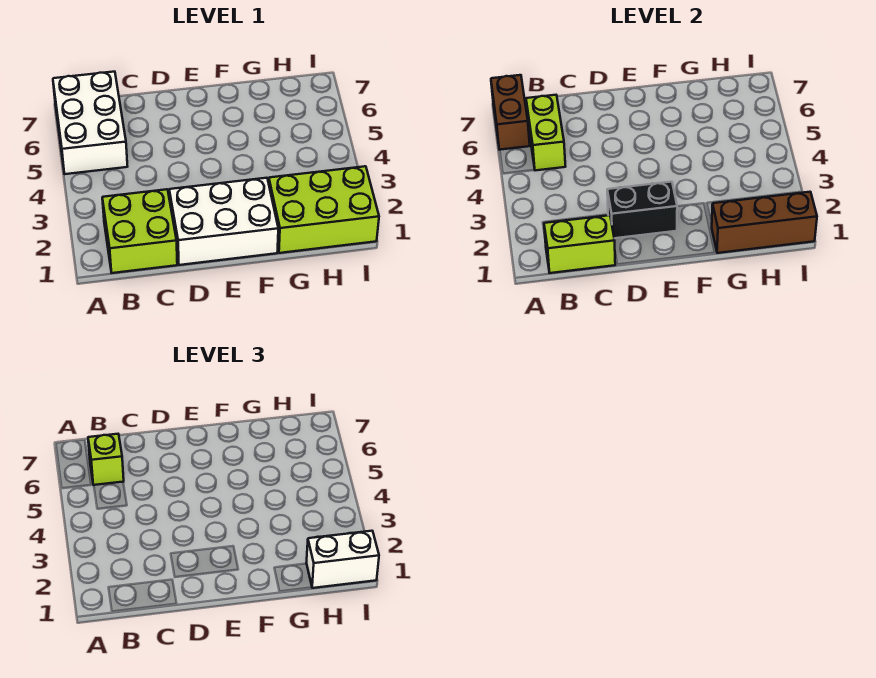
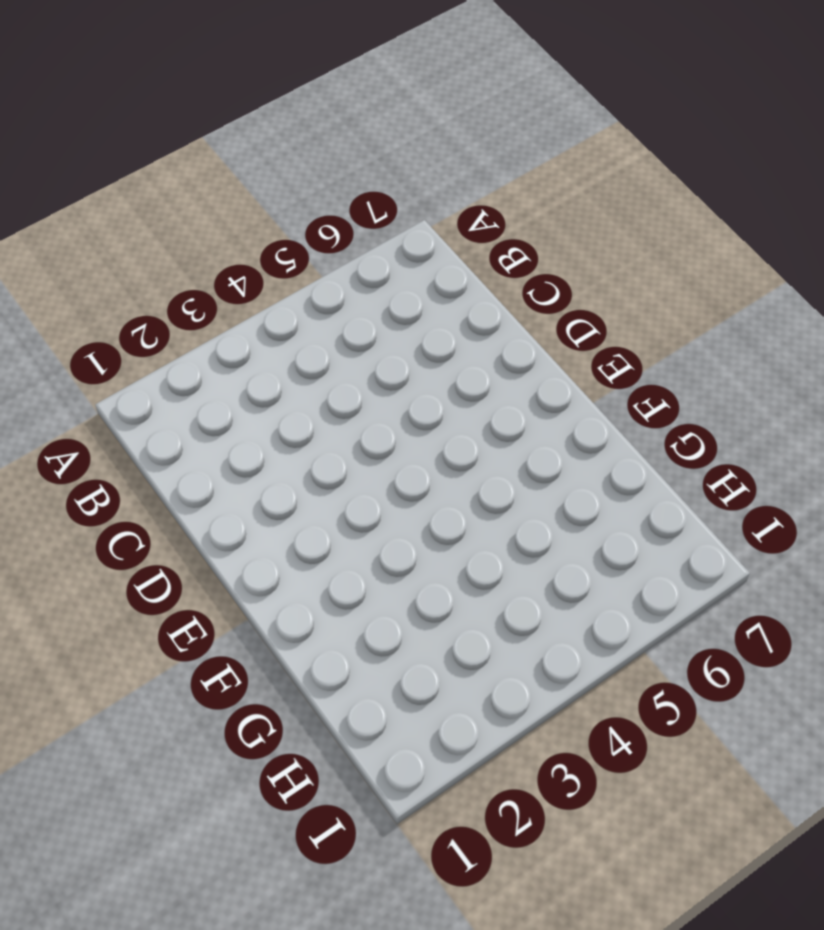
none -> white brick A5:B7 level 1
none -> lime brick B1:C2 level 1

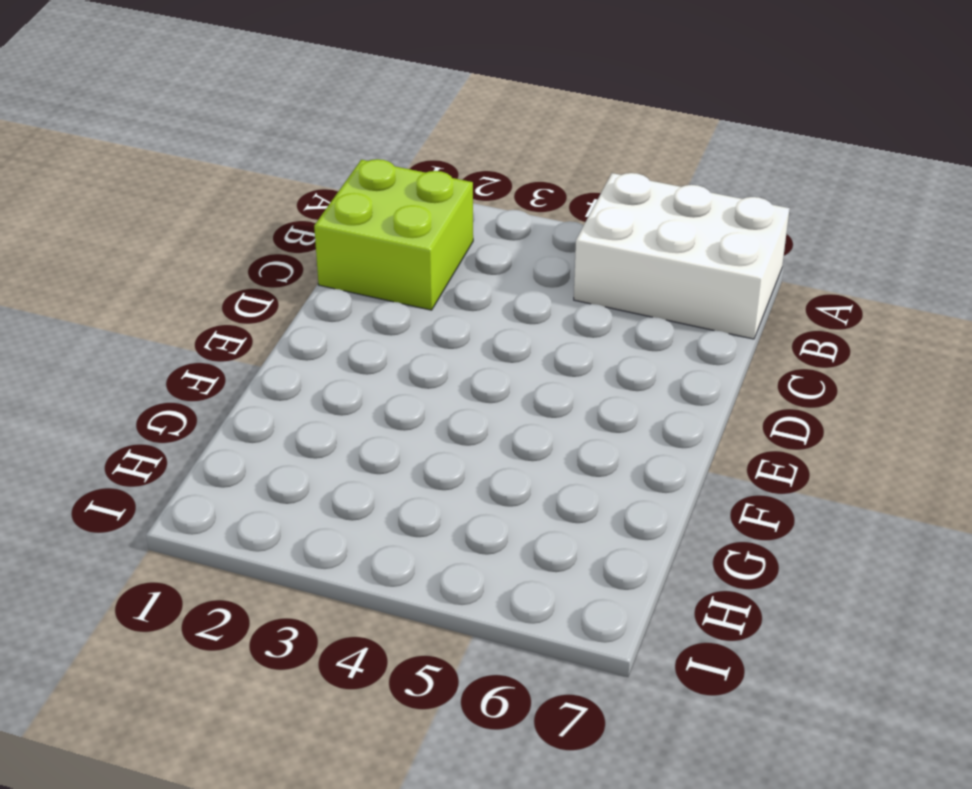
none -> white brick D1:F2 level 1
none -> lime brick G1:I2 level 1

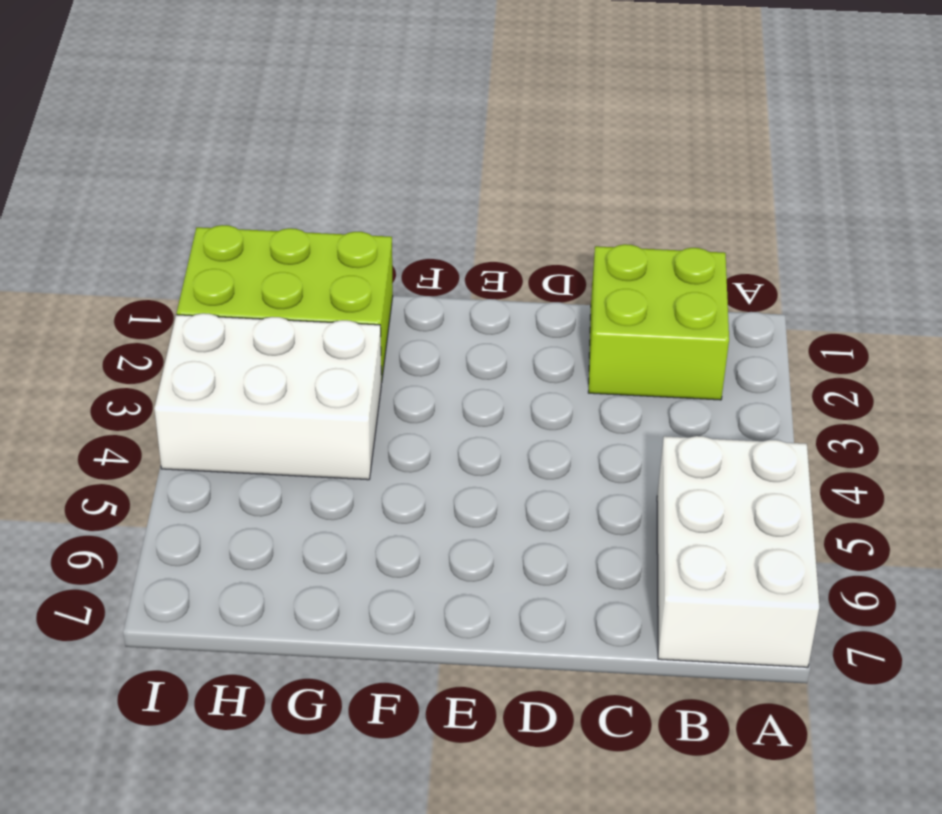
white brick G3:I4 level 1 -> white brick D1:F2 level 1
none -> brown brick A6:A7 level 2
none -> lime brick B1:C1 level 2

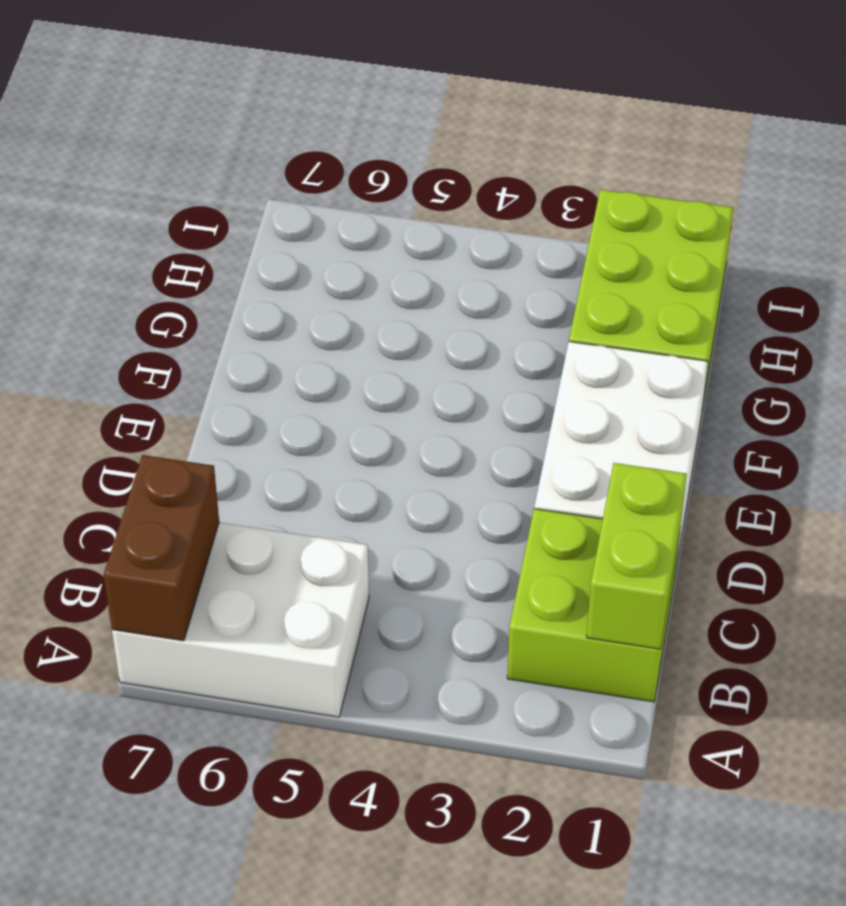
brown brick A7:B7 level 2 -> brown brick A6:A7 level 2
none -> lime brick B5:B6 level 2
none -> black brick D2:E2 level 2

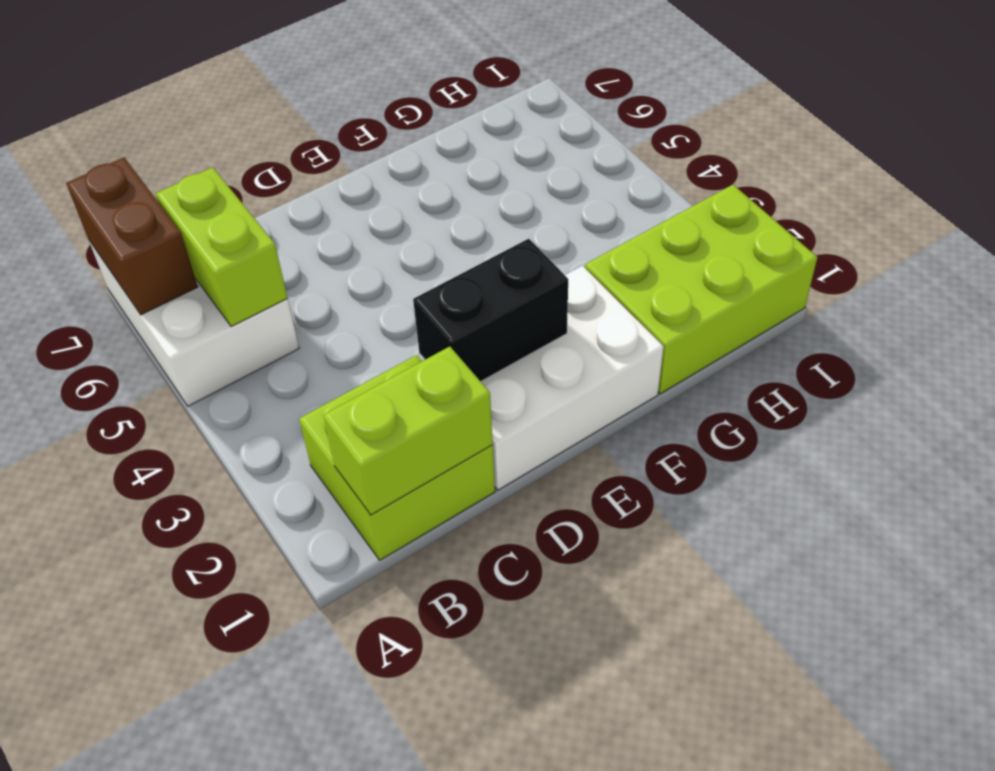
none -> brown brick G1:I1 level 2
none -> lime brick B6 level 3

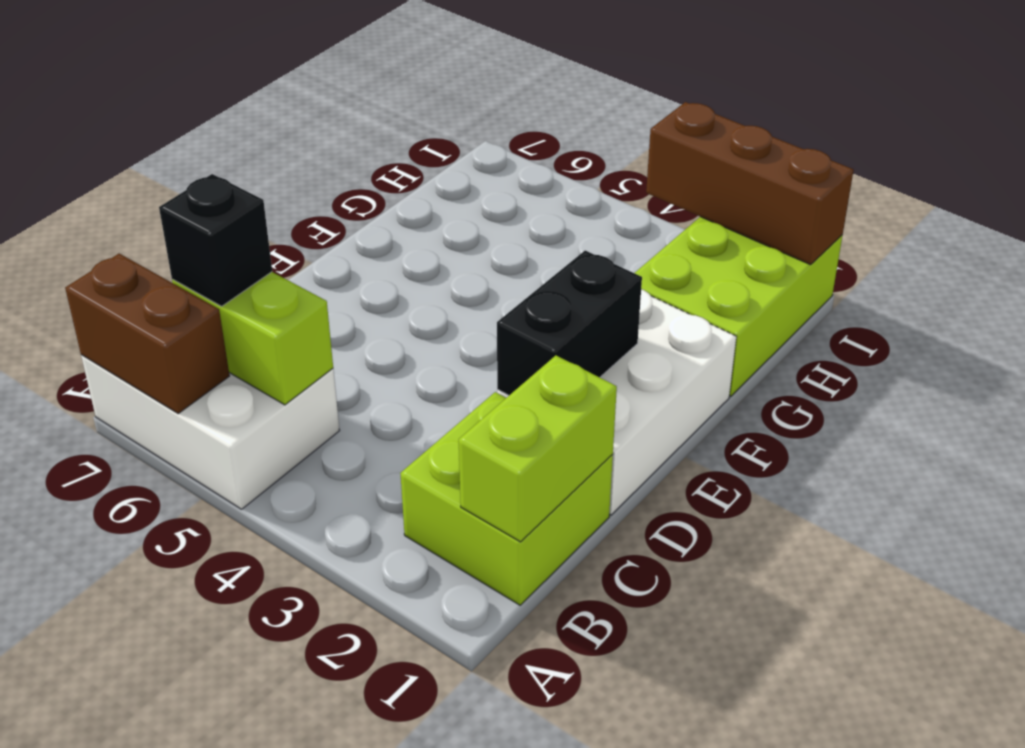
black brick B6 level 3 -> lime brick B6 level 3
brown brick I1:I3 level 2 -> brown brick G1:I1 level 2
none -> white brick H1:I1 level 3

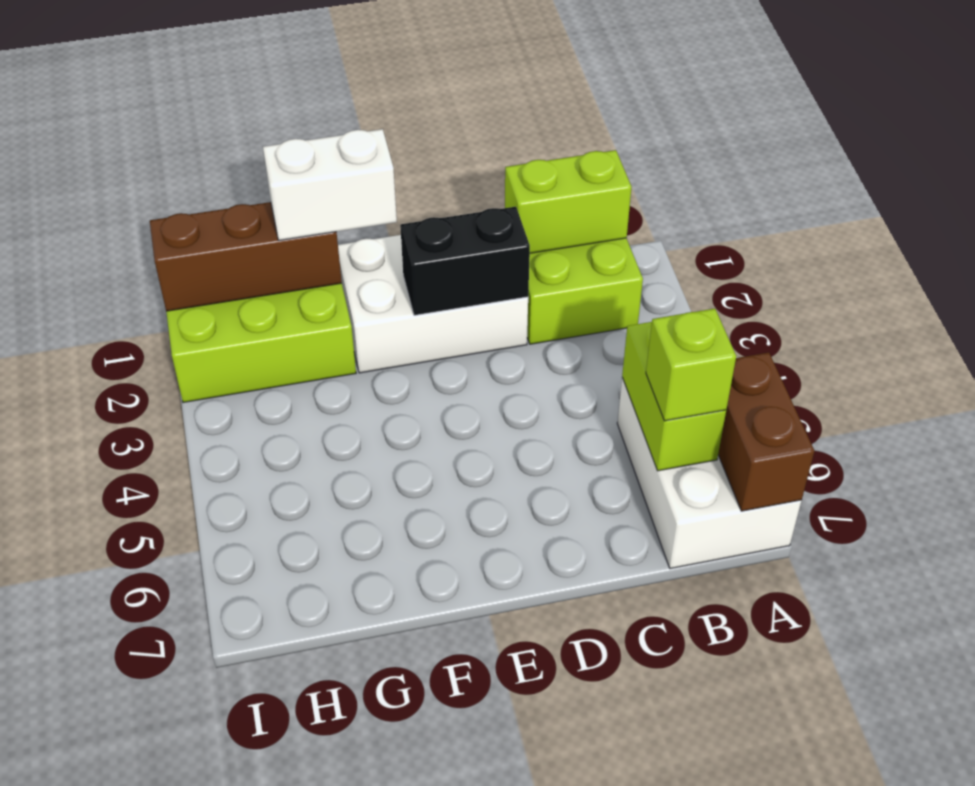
white brick F1:G1 level 3 -> white brick H1:I1 level 3

